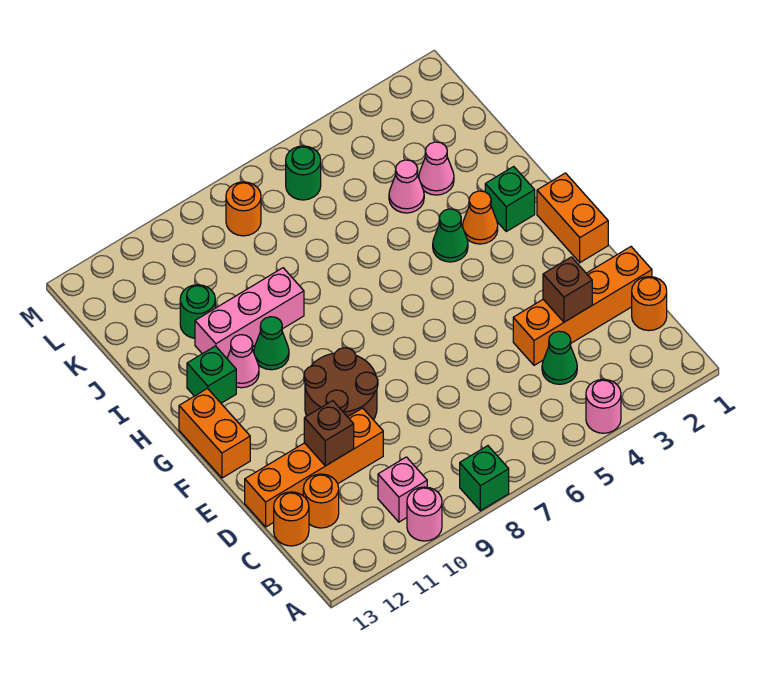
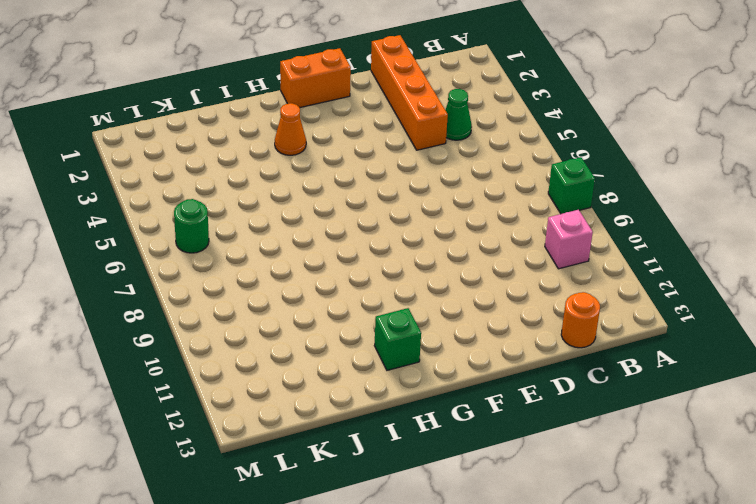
none -> pink round brick A4 level 1
none -> pink round brick A10 level 1
none -> orange round brick C1 level 1

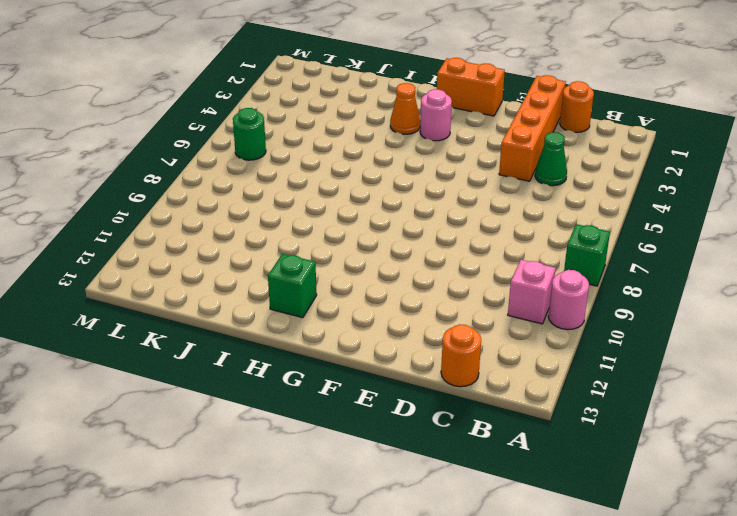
pink round brick G3 level 1 -> pink round brick A4 level 1
none -> orange round brick C12 level 1
none -> orange brick D10:D13 level 1
none -> brown round brick E9:F10 level 1

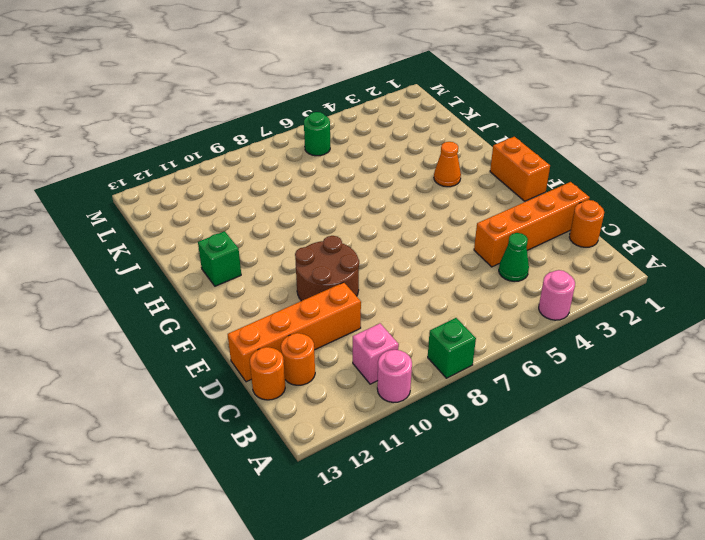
none -> orange brick F13:G13 level 1
none -> green brick H2 level 1
none -> green cone H4 level 1

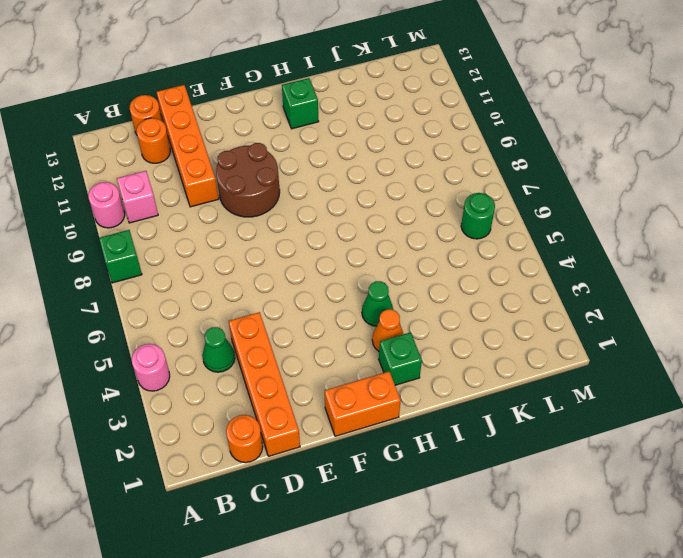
none -> orange brick F13:G13 level 1
none -> green cone H10 level 1
none -> pink cone H11 level 1

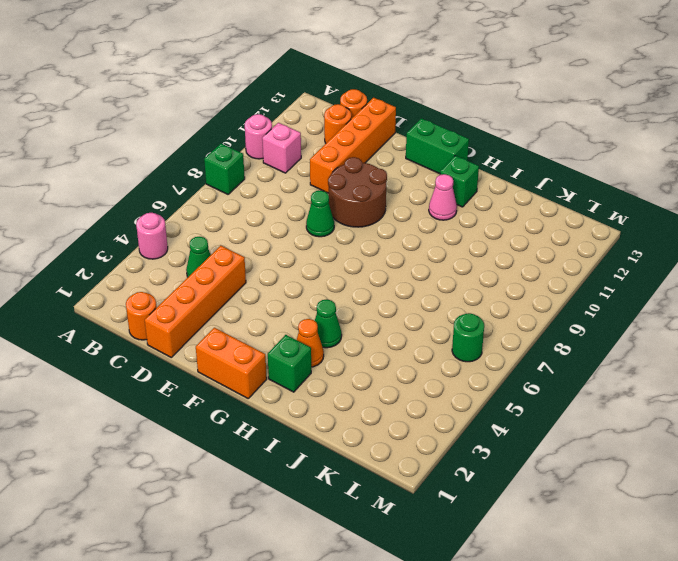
green cone E8 level 1 -> green cone H10 level 1
green brick F13:G13 level 1 -> orange brick F13:G13 level 1
none -> pink brick I9:I11 level 1
none -> pink cone J3 level 1
none -> pink cone J4 level 1

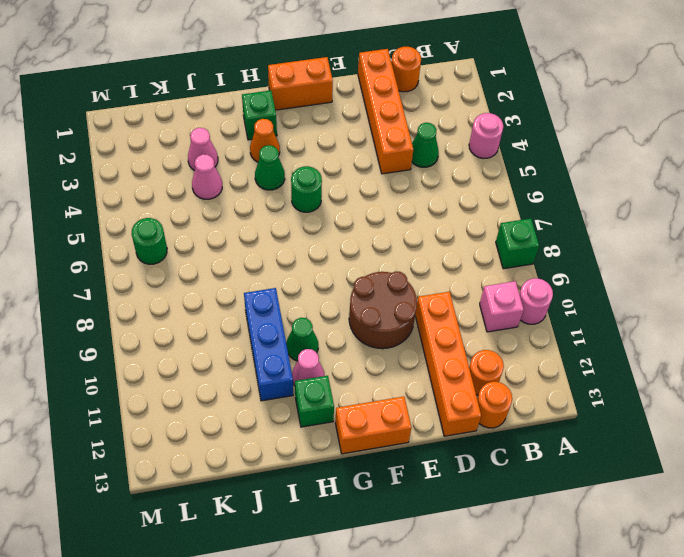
green round brick G5 level 1 -> green round brick J11 level 1
blue brick I9:I11 level 1 -> pink brick I9:I11 level 1
none -> orange round brick L8 level 1
none -> brown brick D3 level 2
none -> brown brick D11 level 2

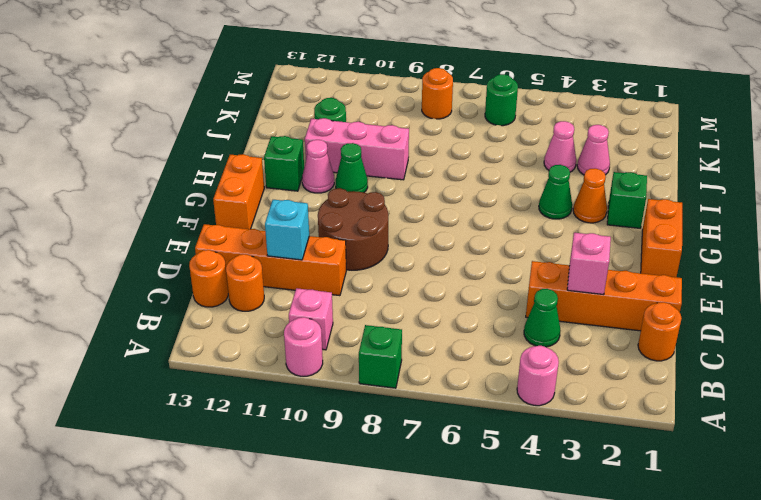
pink brick D3 level 2 -> brown brick D3 level 2
cyan brick D11 level 2 -> brown brick D11 level 2

